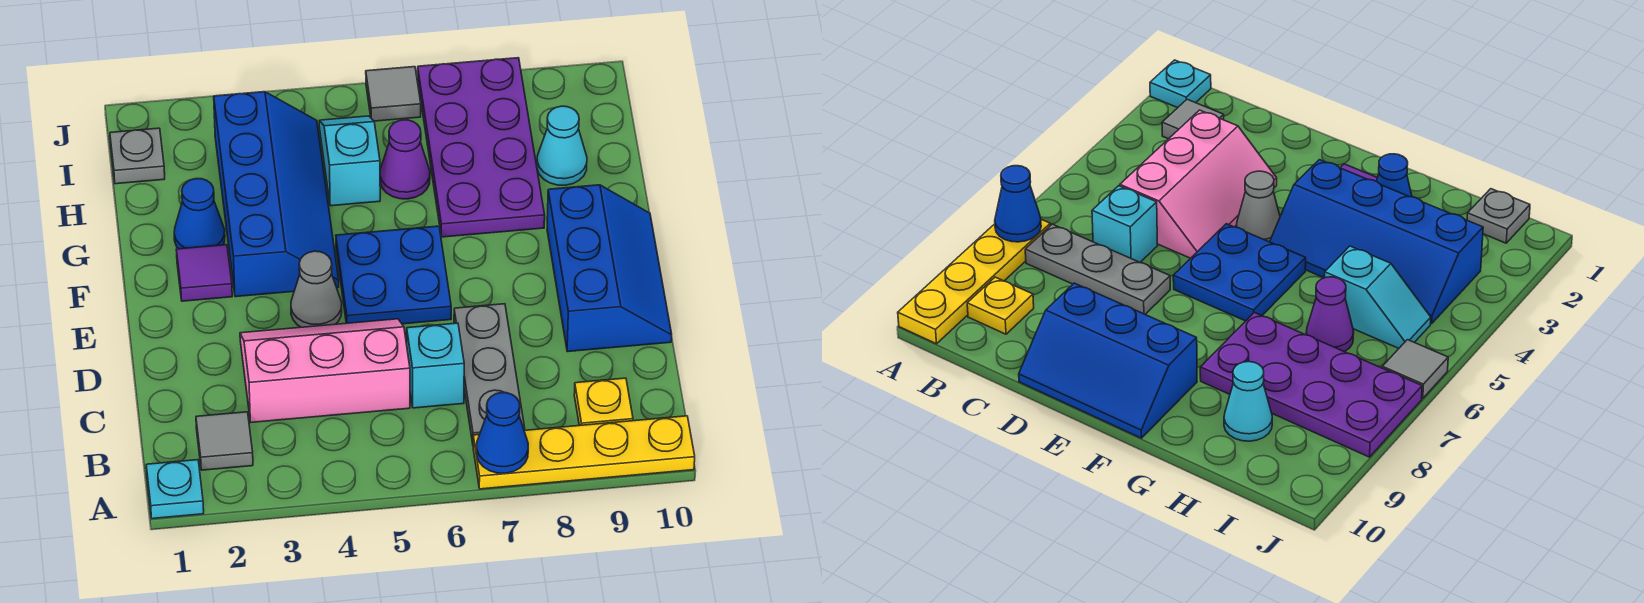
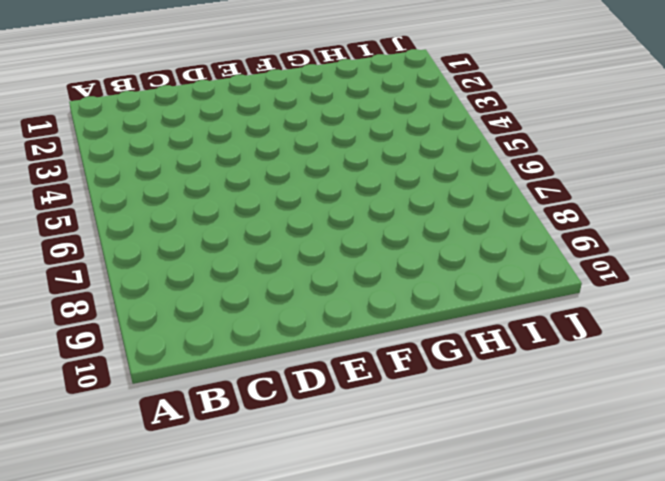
none -> cyan plate A1 level 1
none -> yellow plate A7:A10 level 1
none -> grey tile B2 level 1

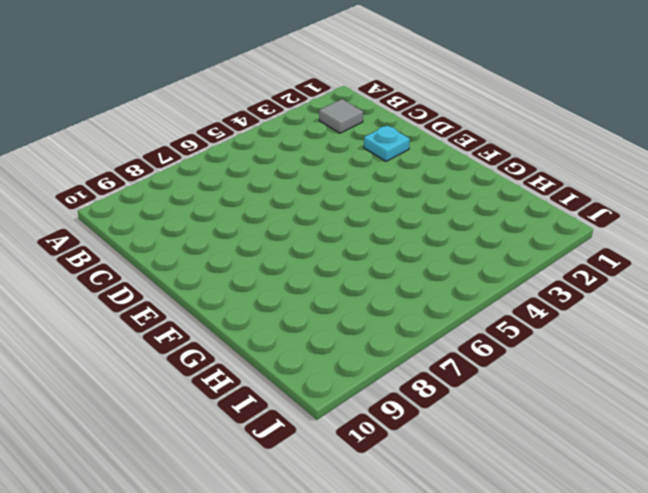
cyan plate D2 level 1 -> cyan plate A1 level 1
none -> yellow plate A7:A10 level 1
none -> grey plate B7:D7 level 1
none -> yellow plate B9 level 1

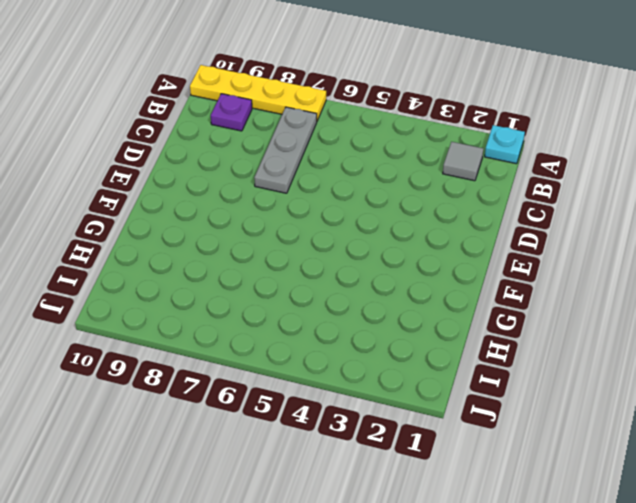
purple plate B9 level 1 -> yellow plate B9 level 1
none -> pink slope C3:D5 level 1 top C
none -> cyan brick C6 level 1
none -> blue slope D9:F10 level 1 top 9

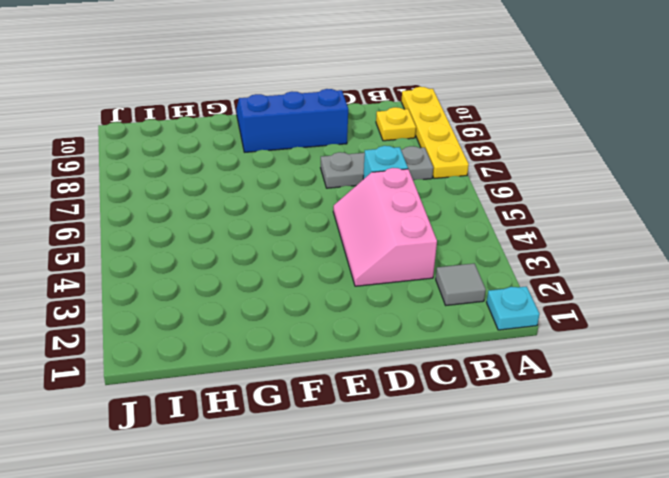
none -> grey cone E4 level 1
none -> blue plate E5:F6 level 1
none -> purple tile F2 level 1

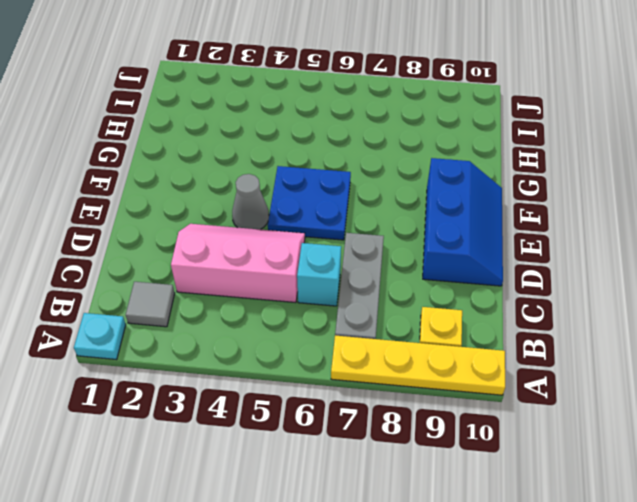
none -> purple tile F2 level 1
none -> blue slope F3:I4 level 1 top 3
none -> blue cone G2 level 1

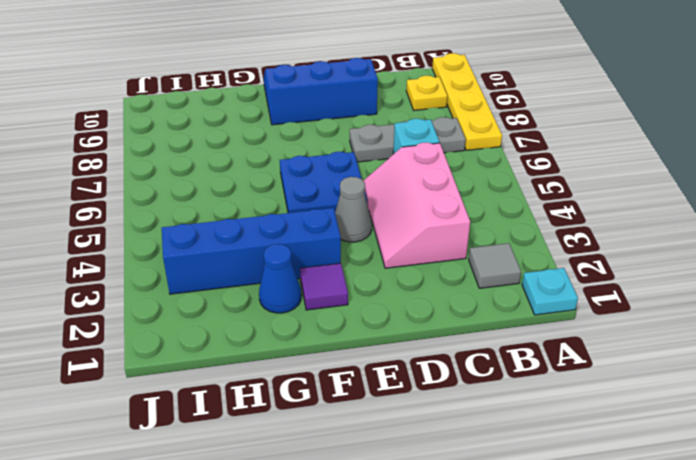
none -> purple plate G7:J8 level 1
none -> cyan slope H5:I5 level 1 top H
none -> purple cone H6 level 1

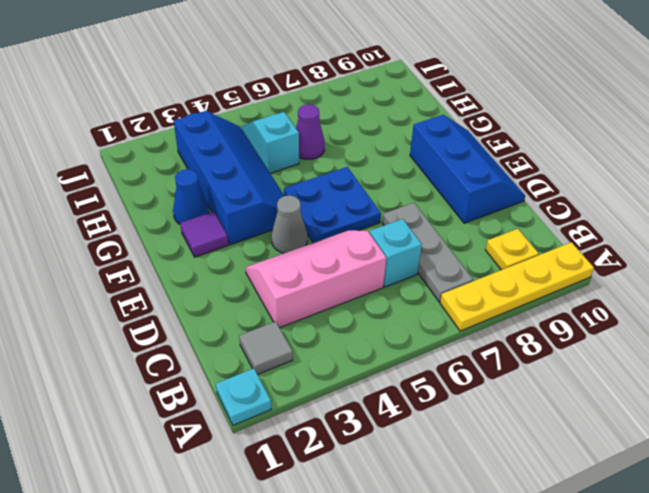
none -> purple plate G7:J8 level 1
none -> cyan cone H9 level 1
none -> grey plate I1 level 1

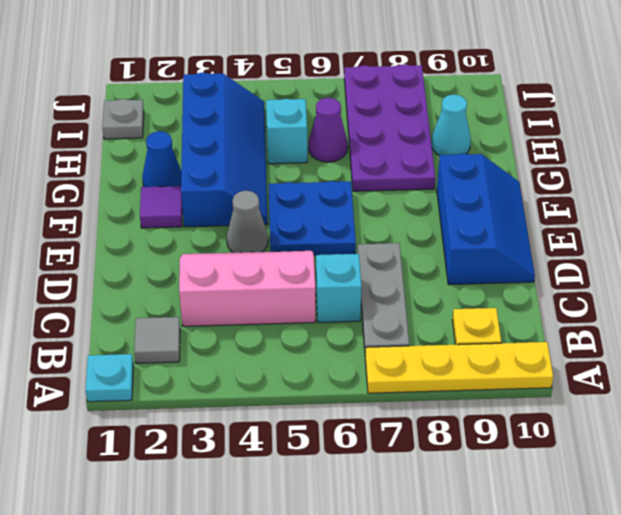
none -> grey tile J6 level 1
none -> blue cone A7 level 2

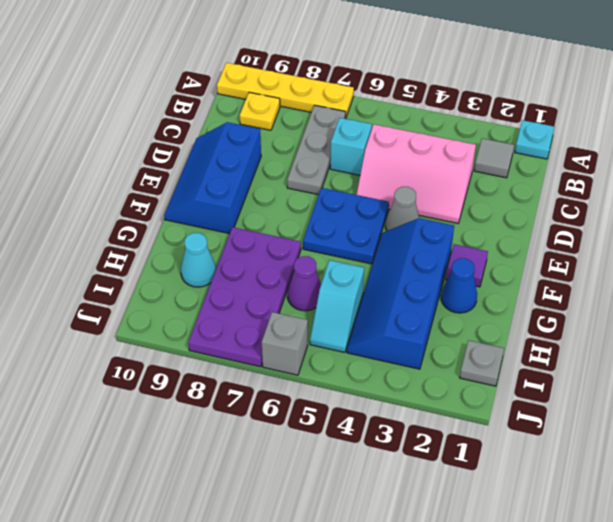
grey brick J6 level 1 -> grey tile J6 level 1
none -> blue cone A7 level 2

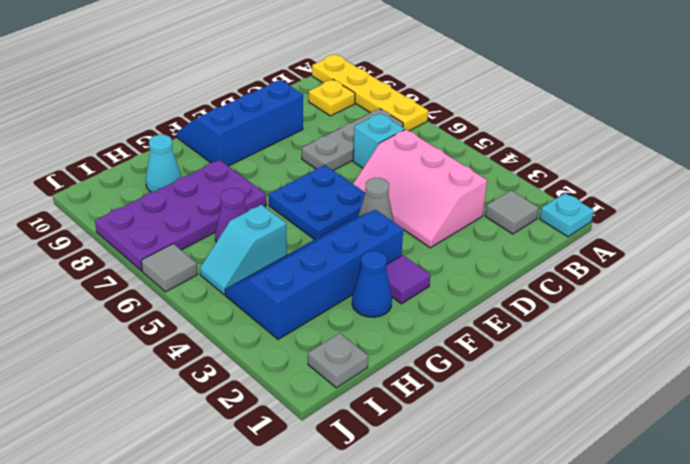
none -> blue cone A7 level 2

